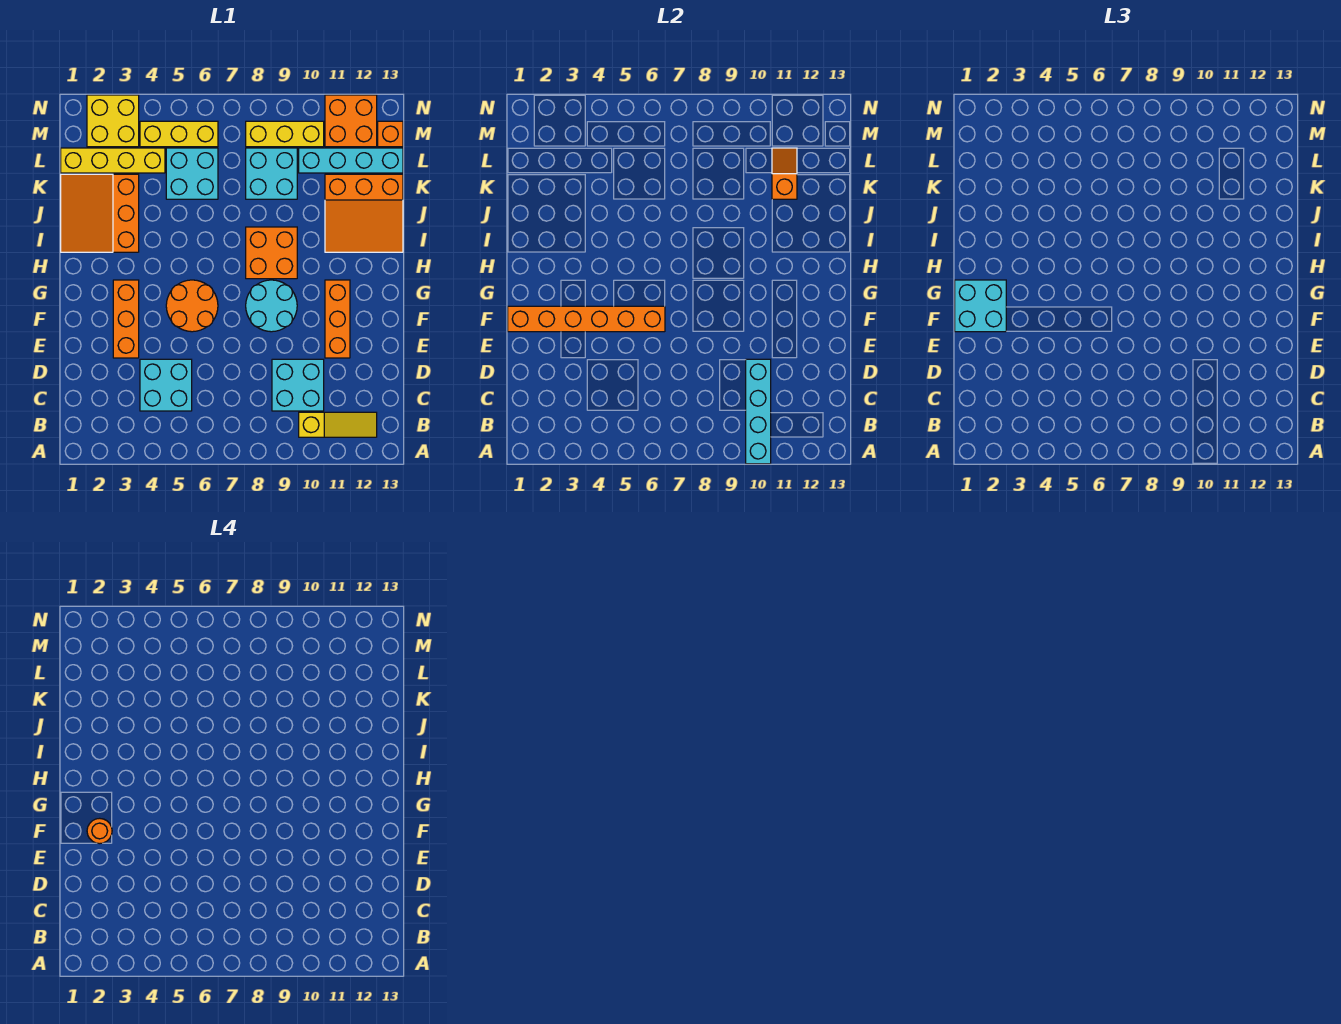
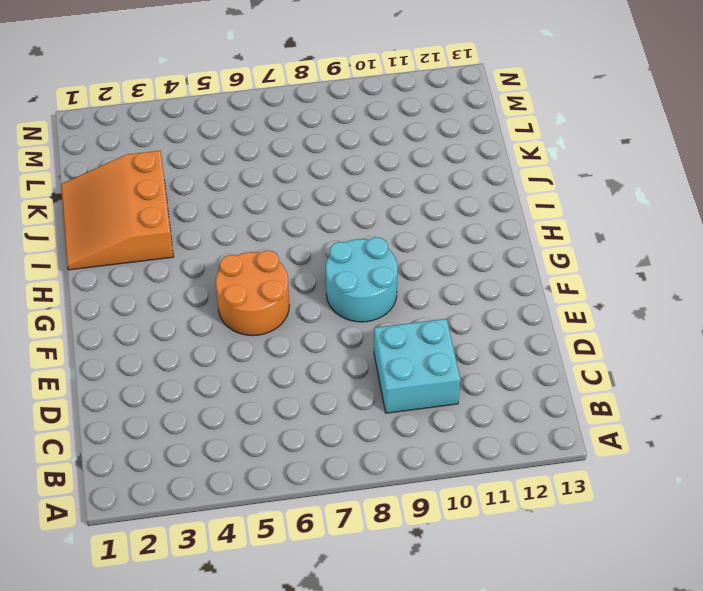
none -> yellow slope B10:B12 level 1 top 10
none -> cyan brick C4:D5 level 1
none -> orange brick E3:G3 level 1

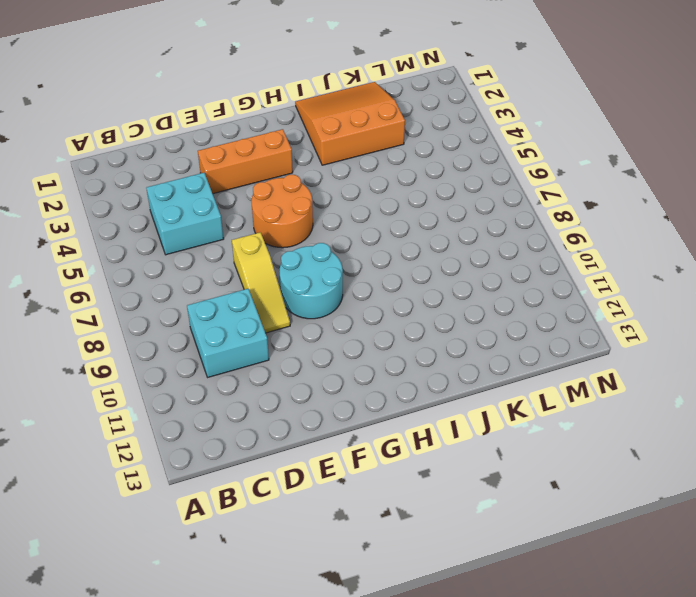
yellow slope E7:E9 level 1 top 7 -> yellow slope B10:B12 level 1 top 10
none -> orange brick E11:G11 level 1
none -> orange brick H8:I9 level 1
none -> orange slope I11:K13 level 1 top K

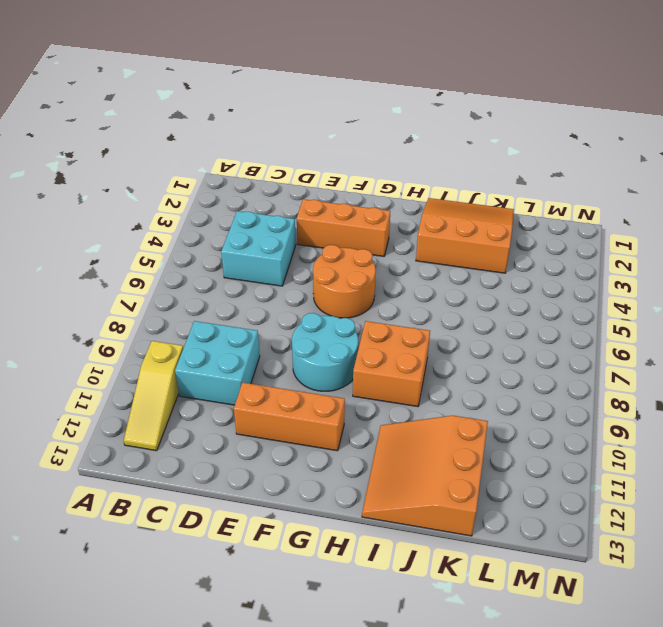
none -> cyan brick K5:L6 level 1
none -> cyan brick K8:L9 level 1
none -> yellow brick L1:L4 level 1

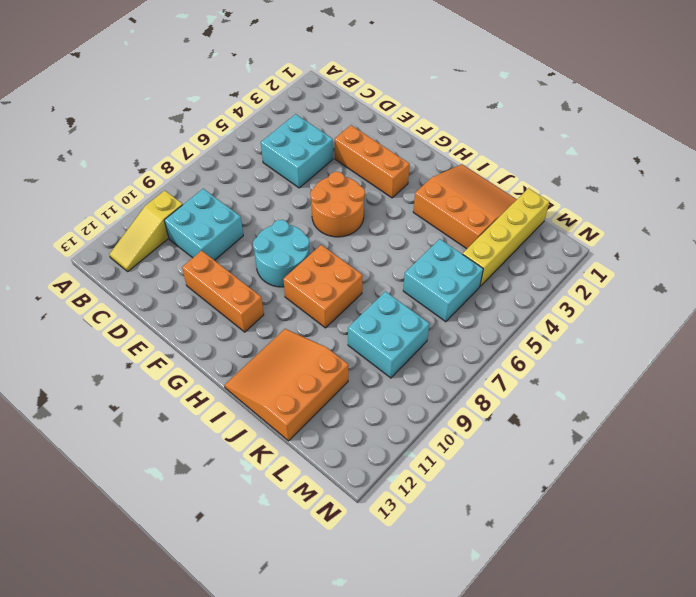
none -> cyan brick L10:L13 level 1
none -> yellow brick M2:N3 level 1
none -> yellow brick M4:M6 level 1

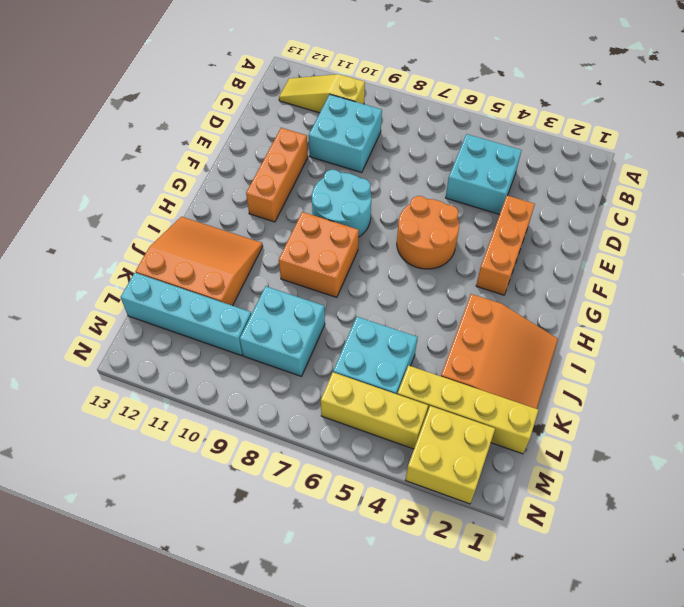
none -> yellow brick M8:M10 level 1
none -> orange brick M11:N12 level 1
none -> orange brick M13 level 1

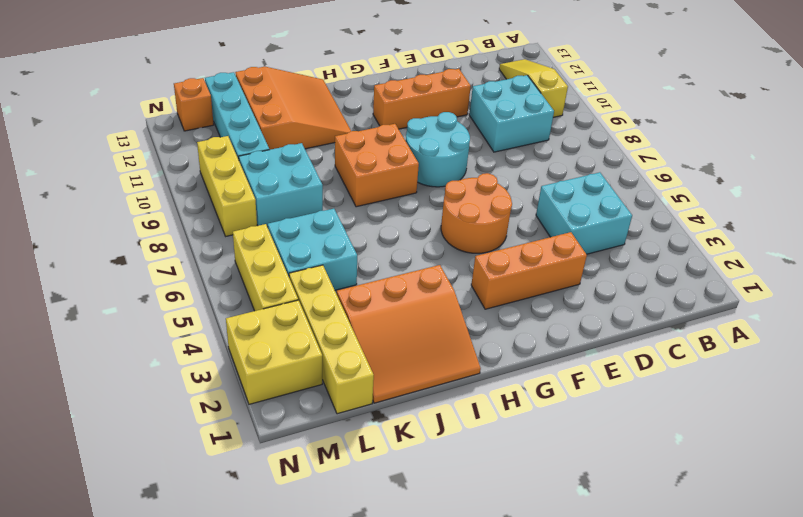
none -> orange brick M11:N12 level 1
none -> cyan brick A10:D10 level 2
none -> orange brick F1:F6 level 2

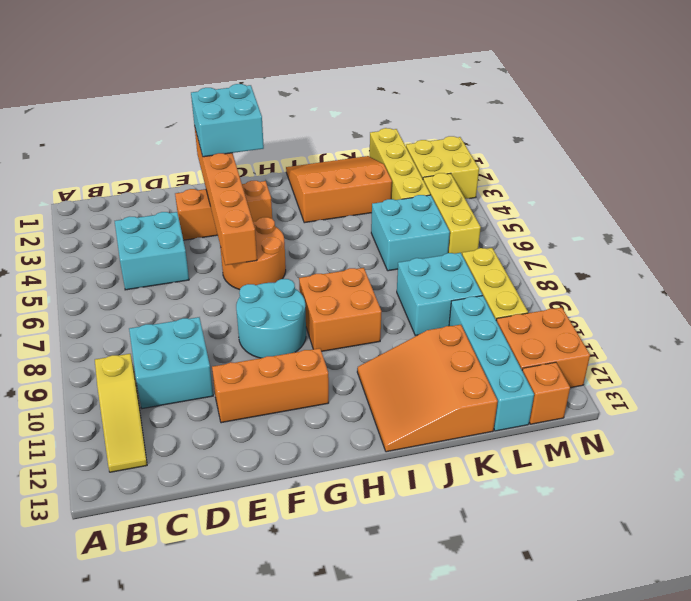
none -> cyan brick A10:D10 level 2
none -> orange slope K11:L11 level 2 top K
none -> orange round brick F2 level 4

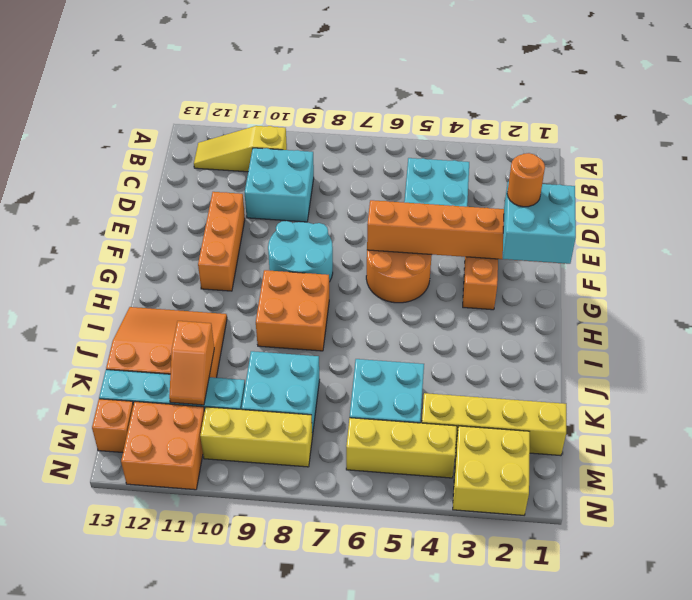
none -> orange slope I1:K3 level 1 top 3
none -> cyan brick A10:D10 level 2

